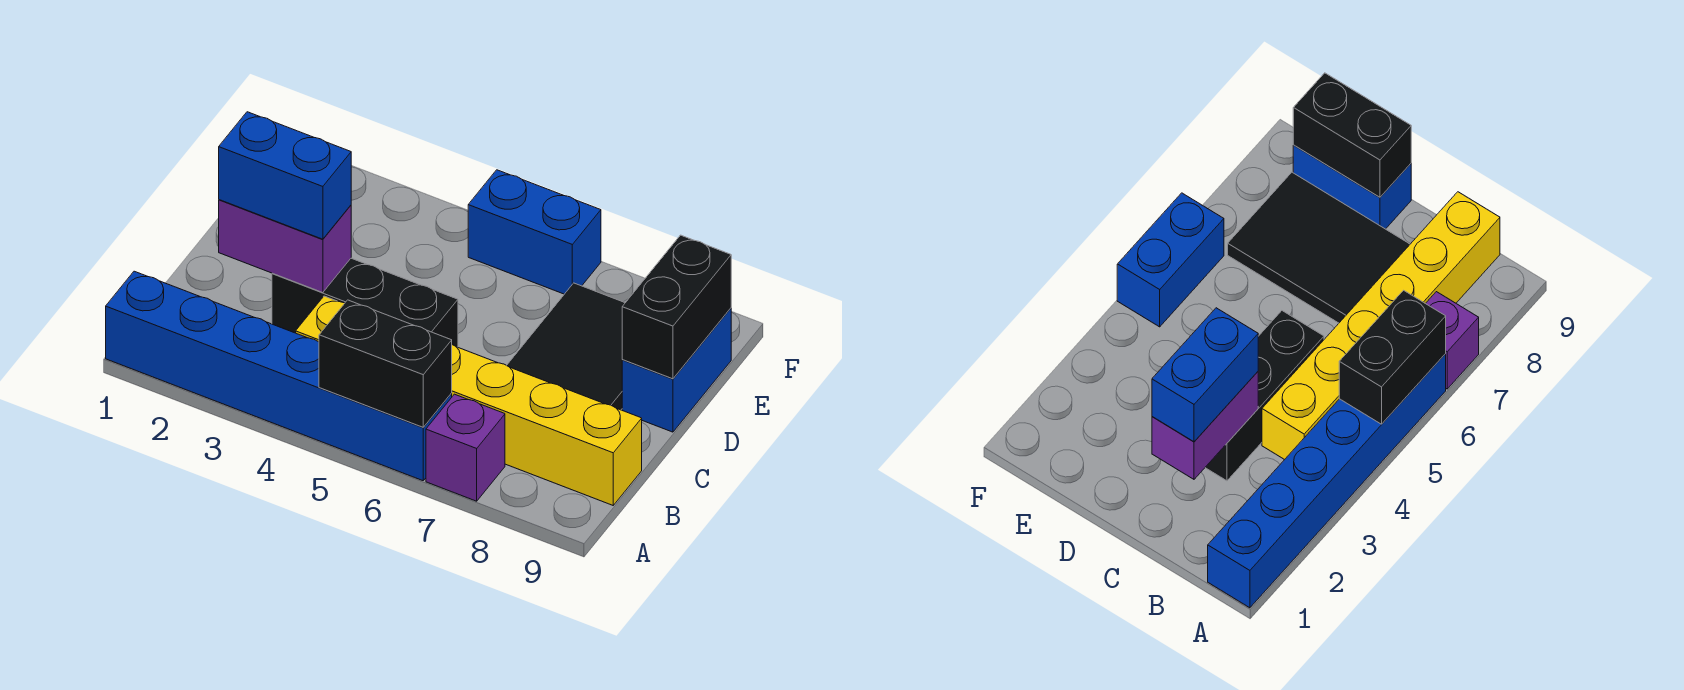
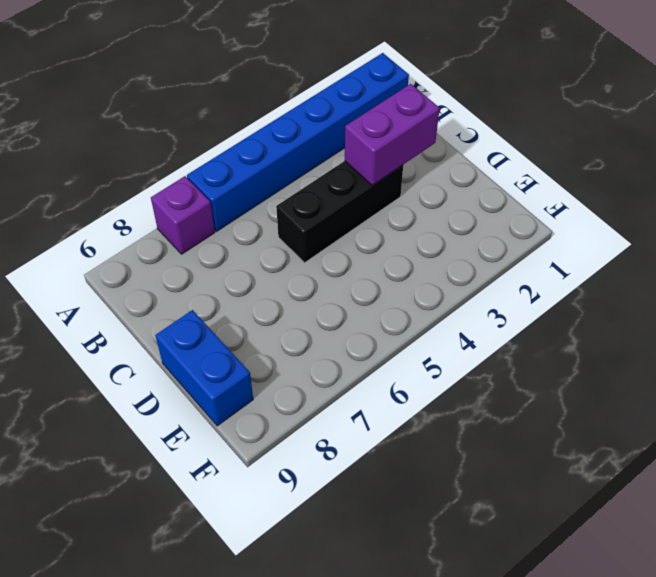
none -> yellow brick B4:B9 level 1
none -> black tile C7:E8 level 1

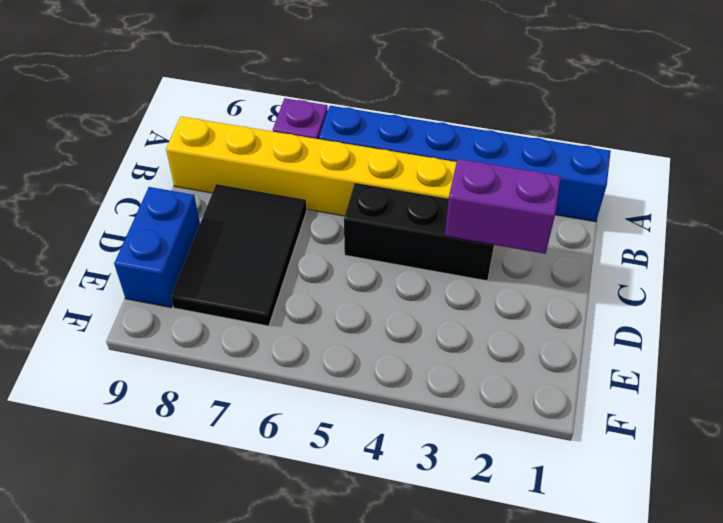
none -> blue brick F5:F6 level 1
none -> black brick A5:A6 level 2

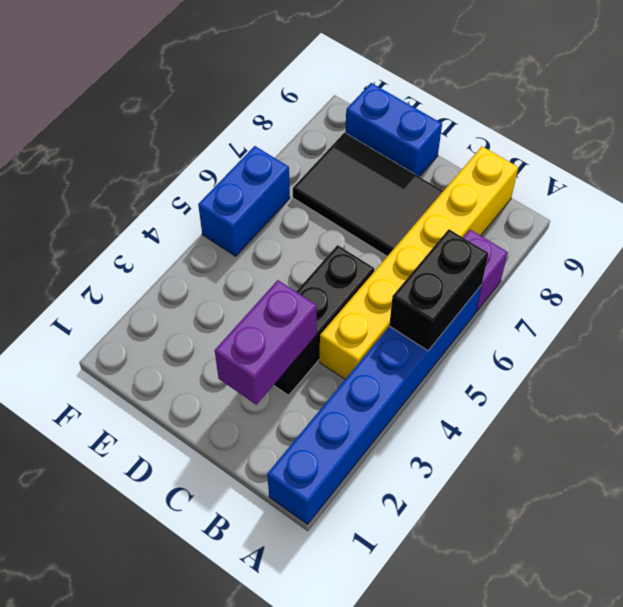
none -> black brick D9:E9 level 2
none -> blue brick C2:C3 level 3

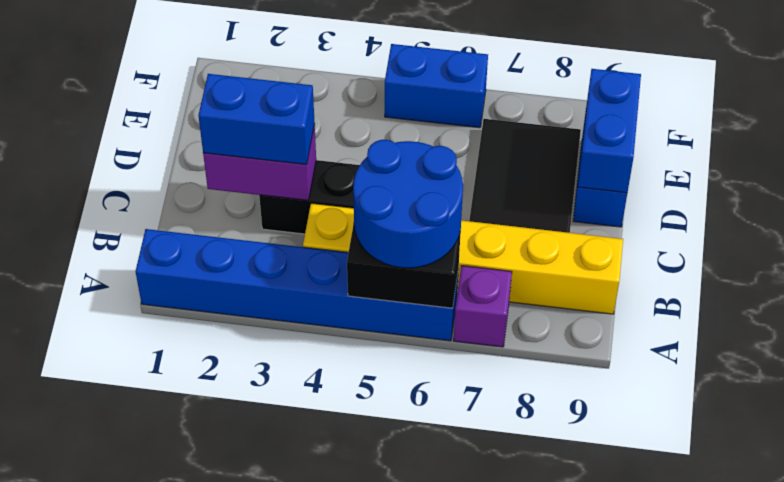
blue round brick A5:B6 level 3 -> none
blue brick D9:E9 level 2 -> black brick D9:E9 level 2

